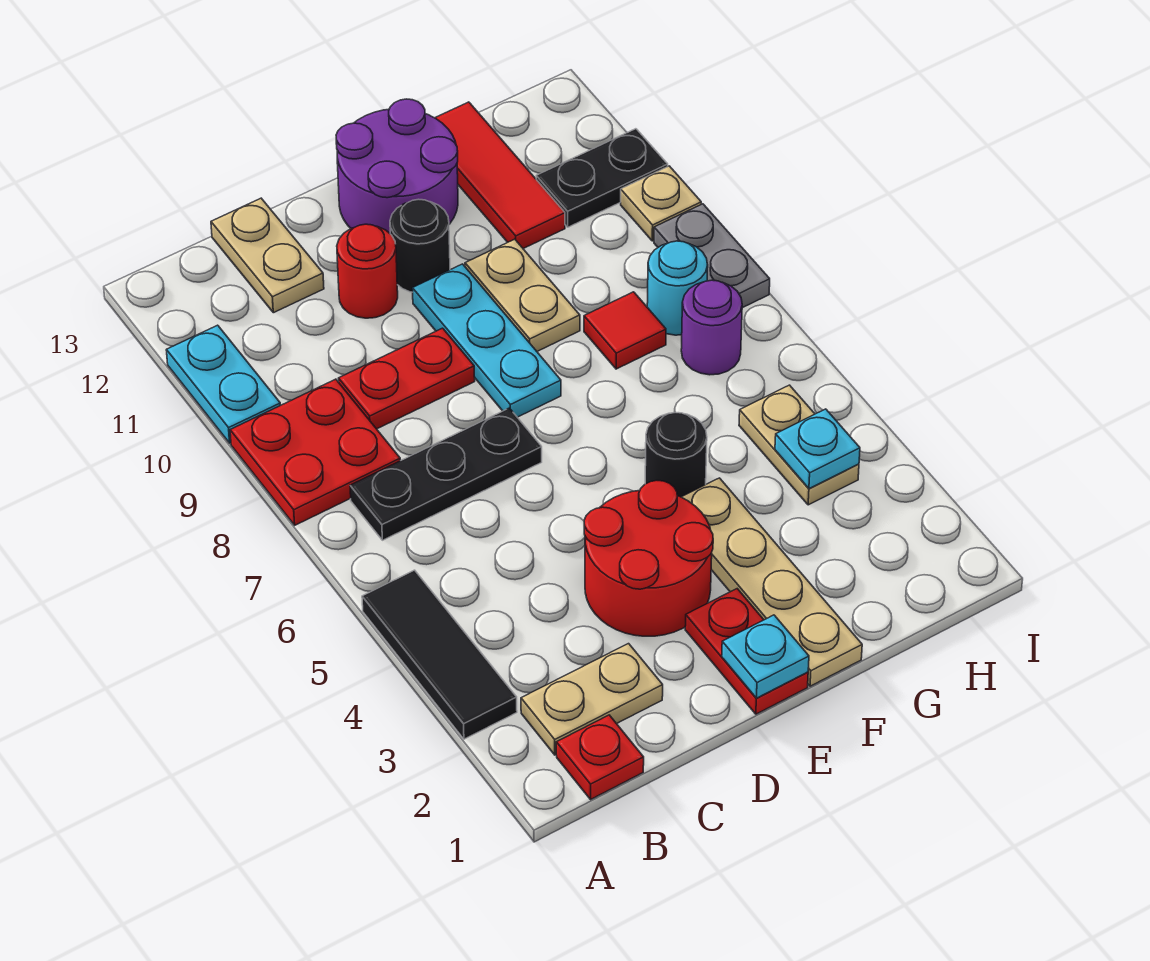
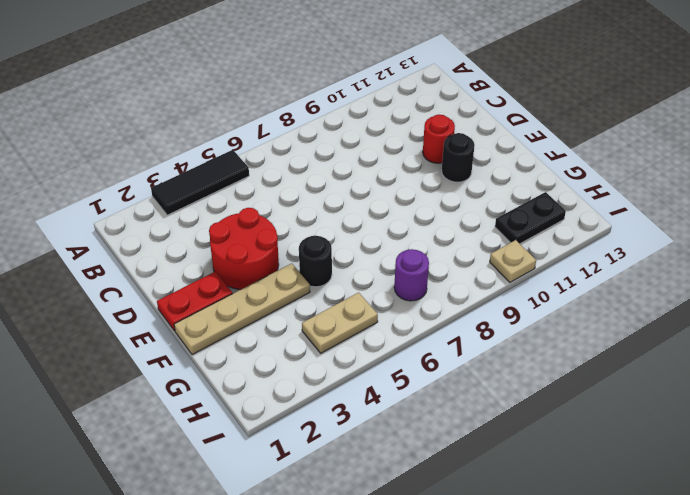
black plate H11:H12 level 1 -> black plate H11:I11 level 1
none -> red plate A8:B9 level 1
none -> cyan plate A10:A11 level 1
none -> red plate B1 level 1

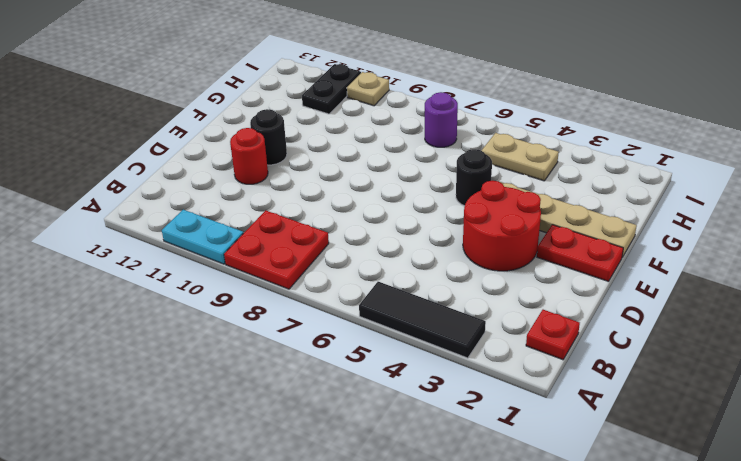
none -> tan plate B2:C2 level 1
none -> black plate B7:D7 level 1
none -> red plate C9:D9 level 1

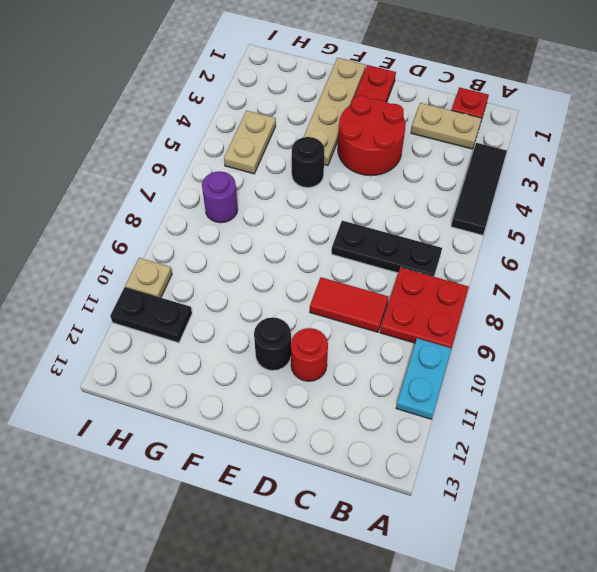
red tile C9:D9 level 1 -> red plate C9:D9 level 1
none -> tan plate C12:C13 level 1
none -> cyan plate E8:E10 level 1
none -> purple round brick E12:F13 level 1

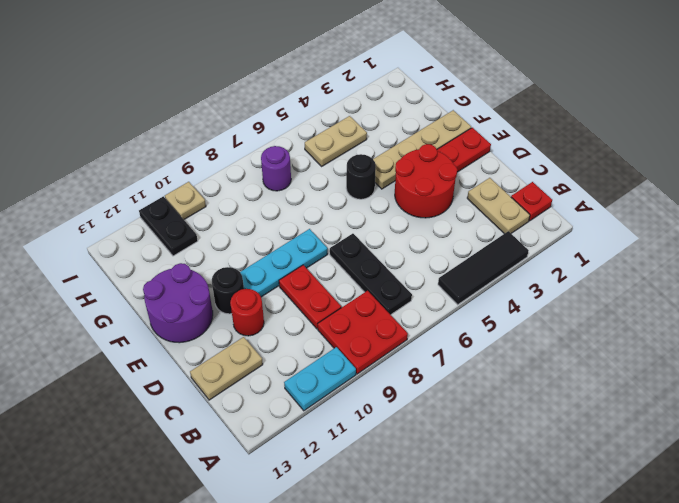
none -> tan plate F9:F10 level 1
none -> red tile G8 level 1
none -> red tile G11:G13 level 1

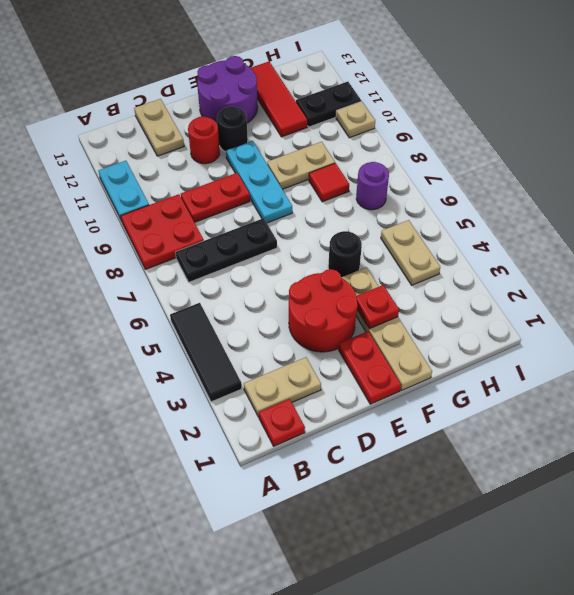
red plate F3 level 2 -> none
tan plate F9:G9 level 1 -> tan plate F9:F10 level 1
none -> cyan round brick H8 level 1
none -> grey plate I8:I9 level 1
none -> cyan plate E1 level 2

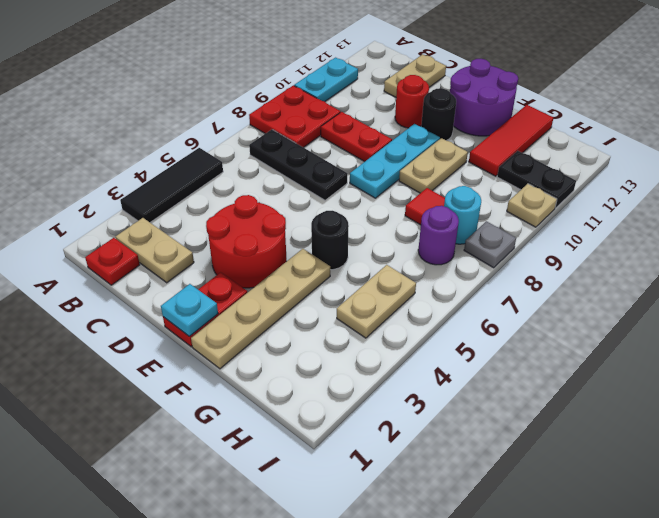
grey plate I8 level 1 -> grey plate I8:I9 level 1
none -> cyan plate H4 level 2

